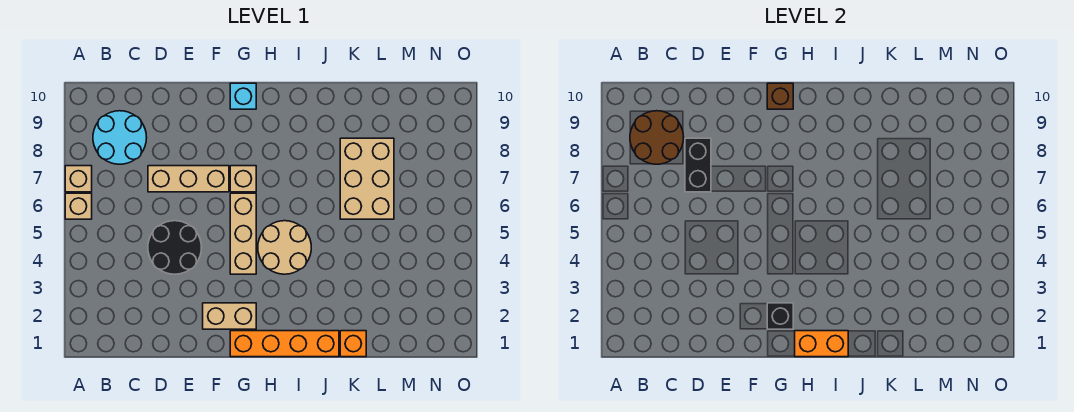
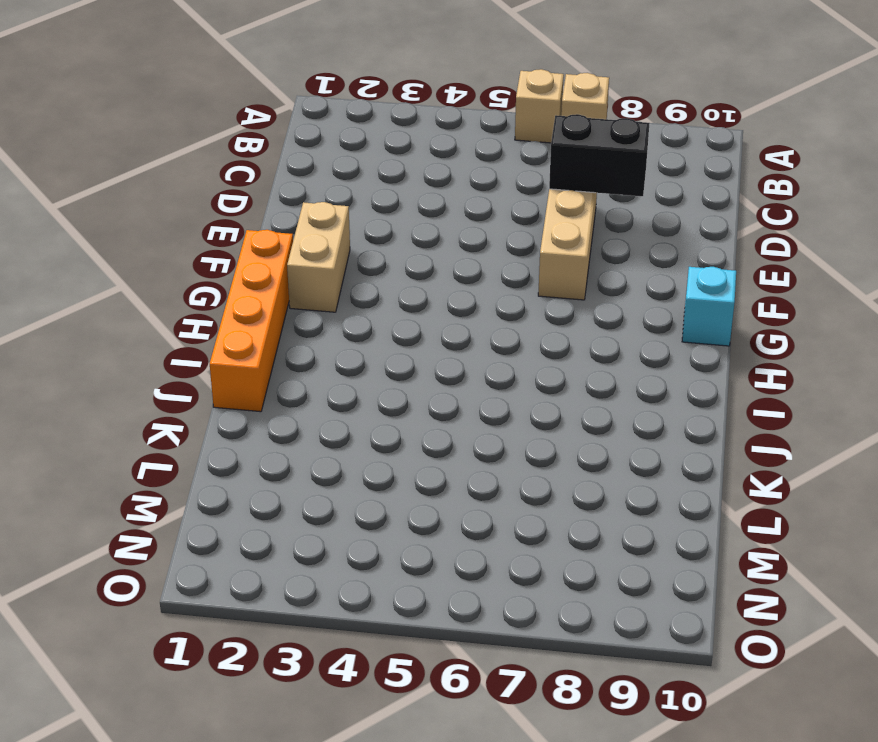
none -> cyan round brick B8:C9 level 1
none -> black round brick D4:E5 level 1
none -> tan brick G4:G6 level 1

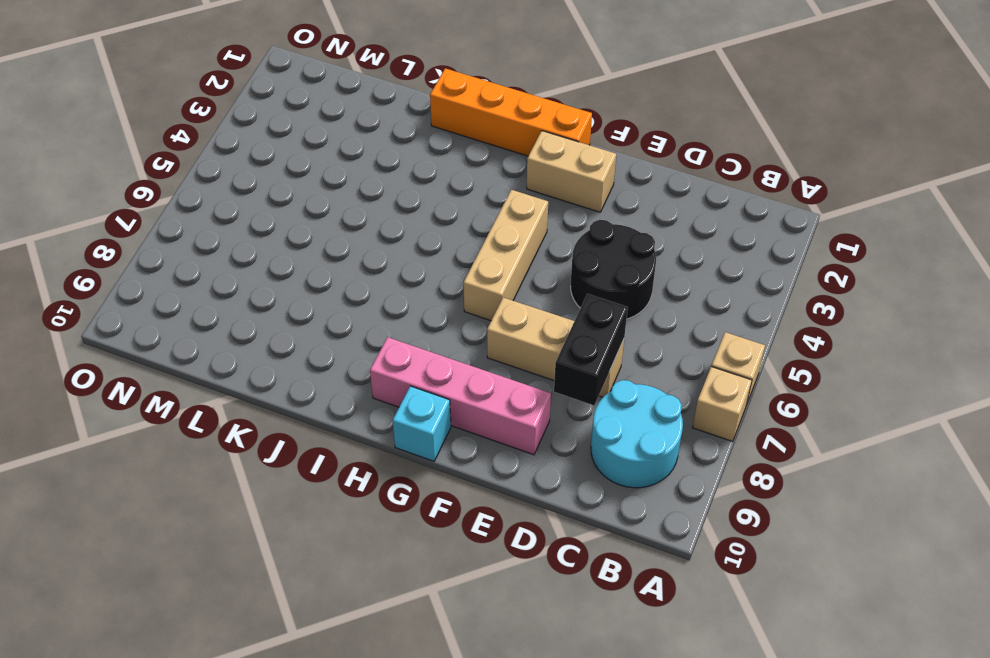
pink brick E9:H9 level 1 -> none
none -> tan brick G7 level 1
none -> tan round brick H4:I5 level 1
none -> orange brick K1 level 1

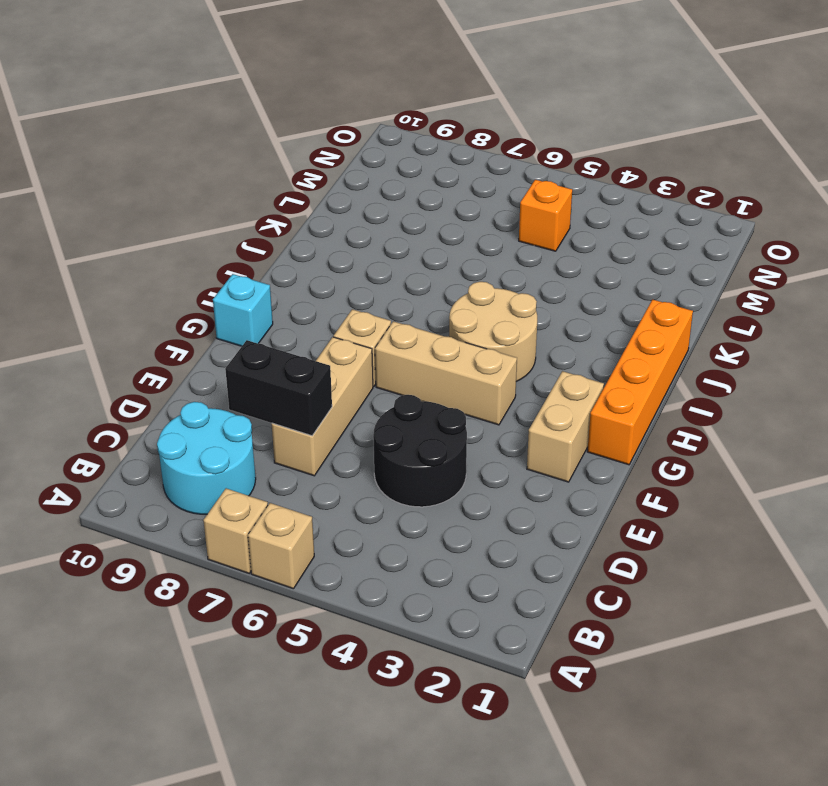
orange brick M5 level 1 -> orange brick K1 level 1
none -> tan brick K6:L8 level 1
none -> brown round brick B8:C9 level 2
none -> black brick G2 level 2

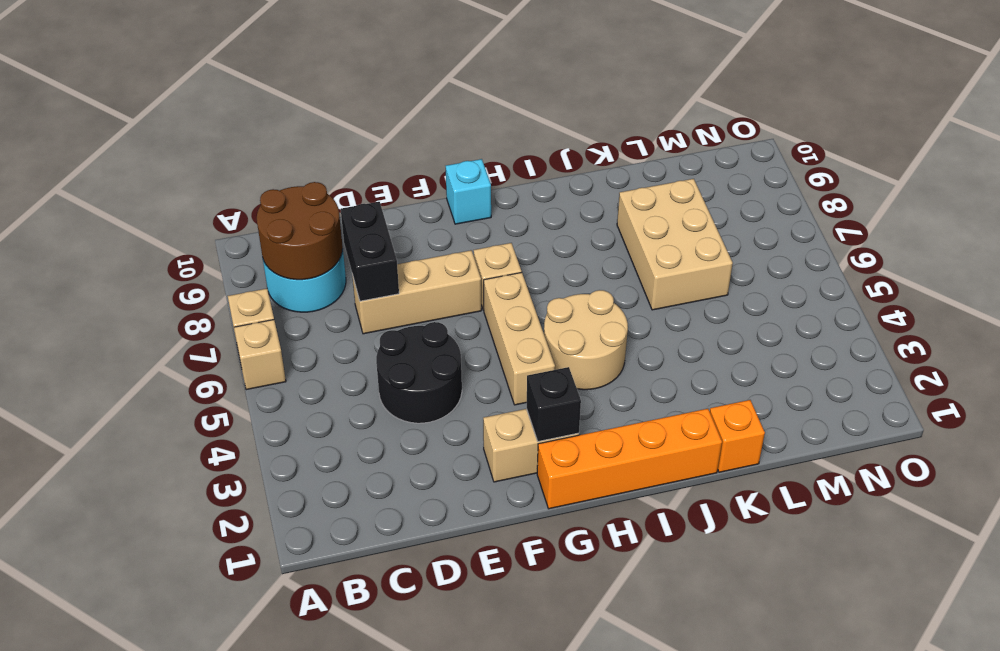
none -> brown brick G10 level 2
none -> orange brick H1:I1 level 2

